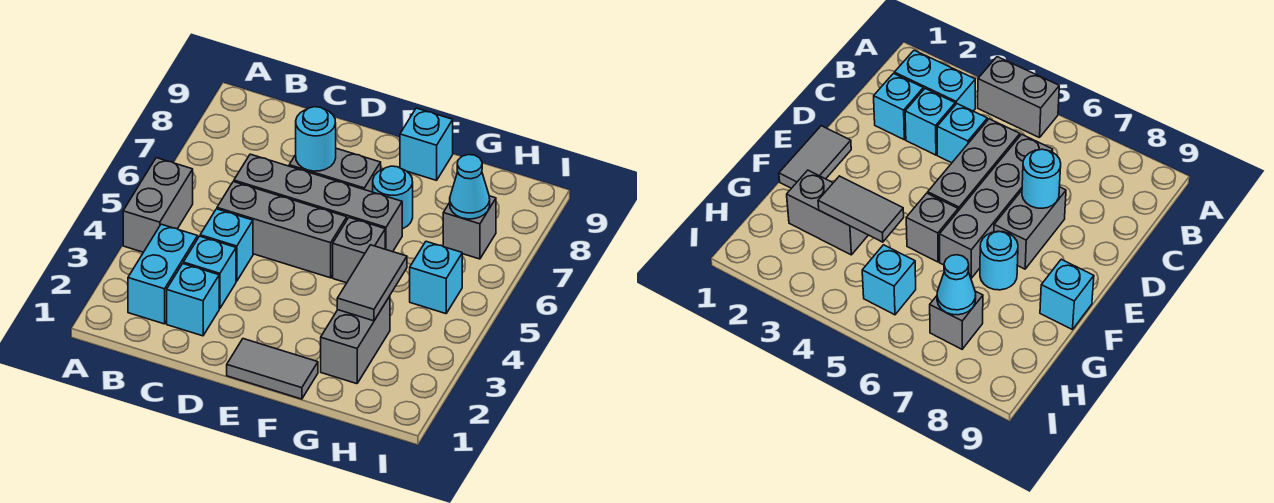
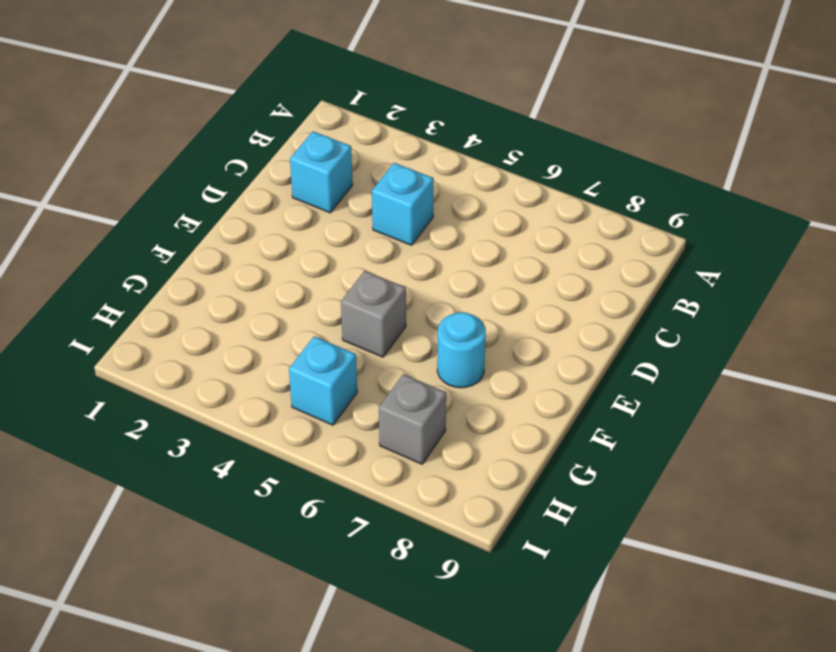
none -> grey brick A4:A5 level 1
none -> cyan brick B2:B3 level 1
none -> cyan brick C3 level 1

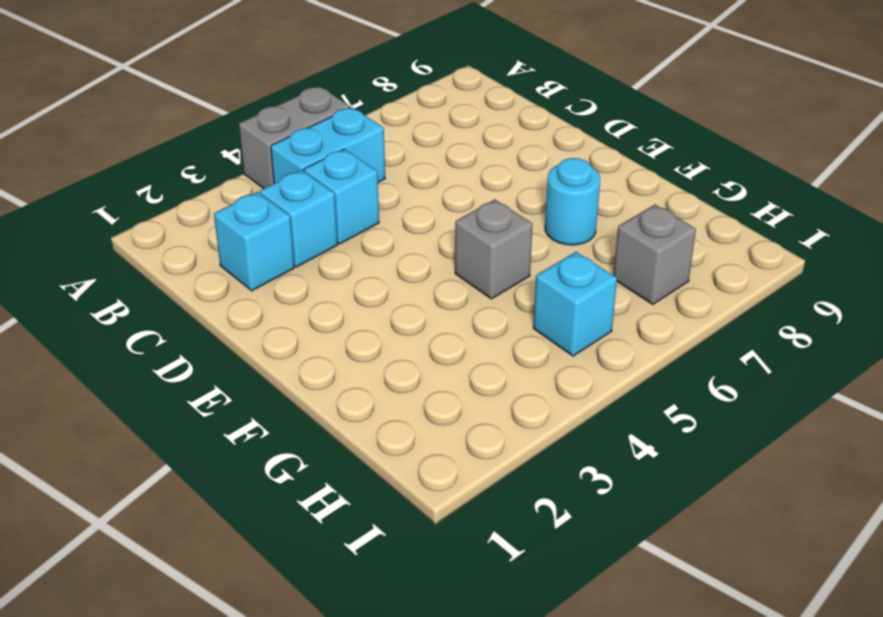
cyan brick B4:B5 level 1 -> cyan brick B2:B3 level 1
none -> grey brick C5:E5 level 1
none -> grey brick C6:F6 level 1
none -> grey brick D7:E7 level 1

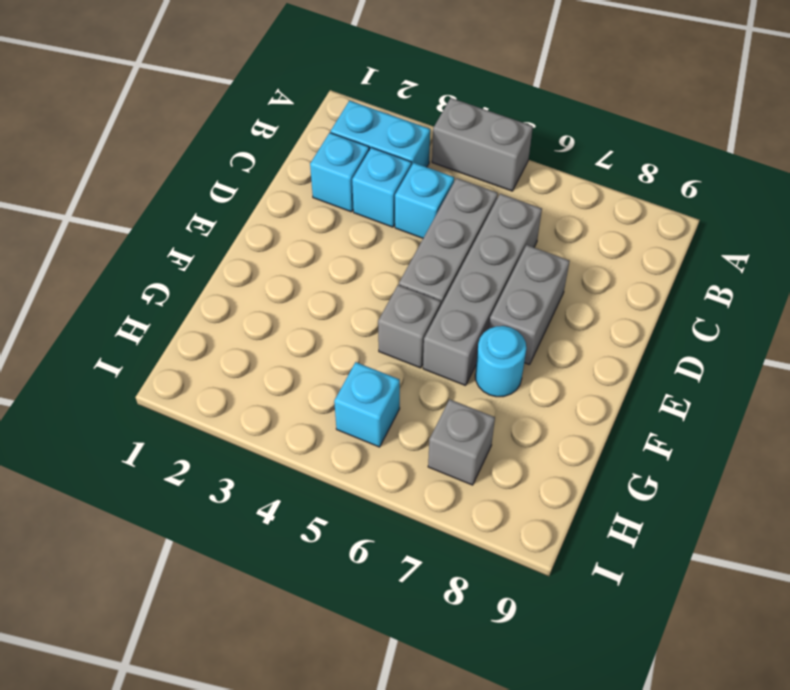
none -> grey tile E1:F1 level 1
none -> cyan brick F9 level 1
none -> grey brick G2:G3 level 1

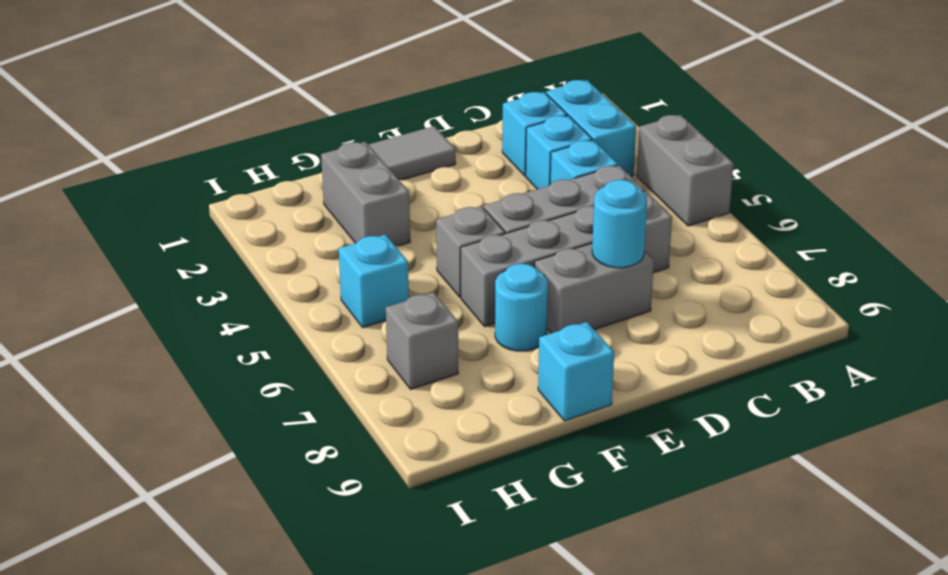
none -> grey tile G3:G4 level 2
none -> cyan cone H7 level 2

